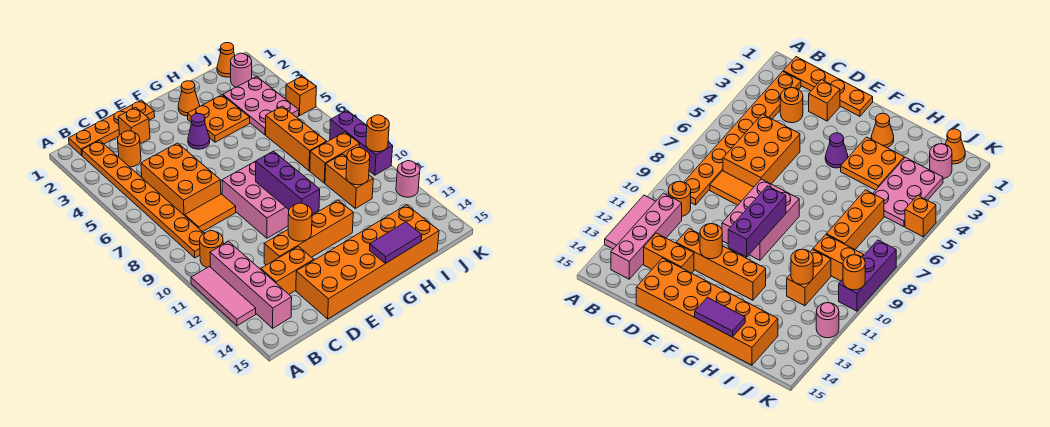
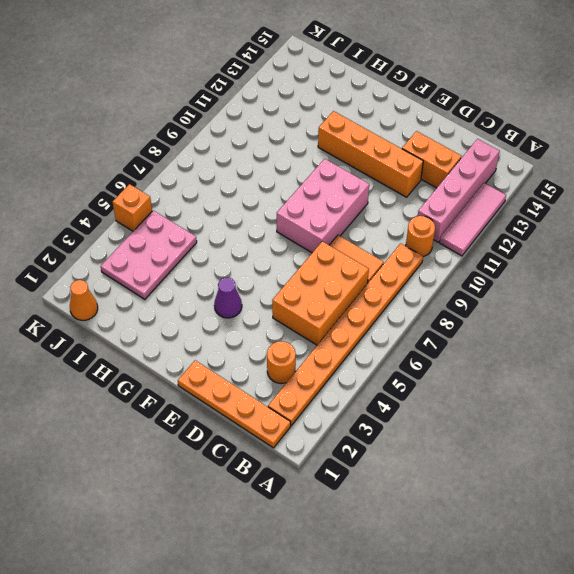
none -> orange brick D2 level 1
none -> orange brick D14:I15 level 1
none -> orange cone G2 level 1
none -> orange plate G3:H4 level 1

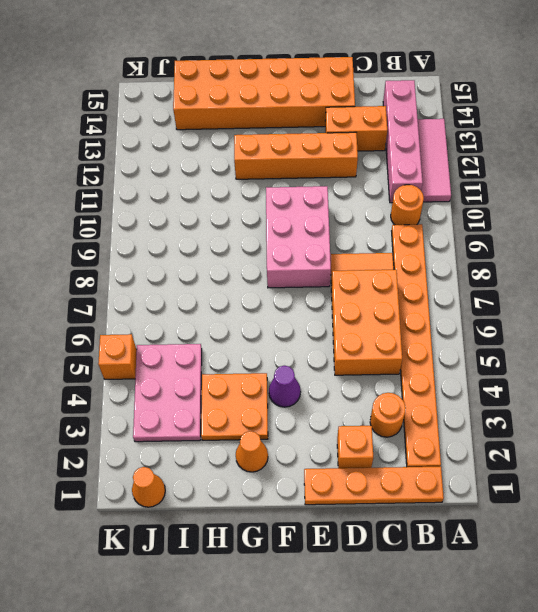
none -> orange brick I6:I8 level 1
none -> orange brick I9:J9 level 1
none -> orange brick I10:I11 level 1
none -> pink round brick J2 level 1

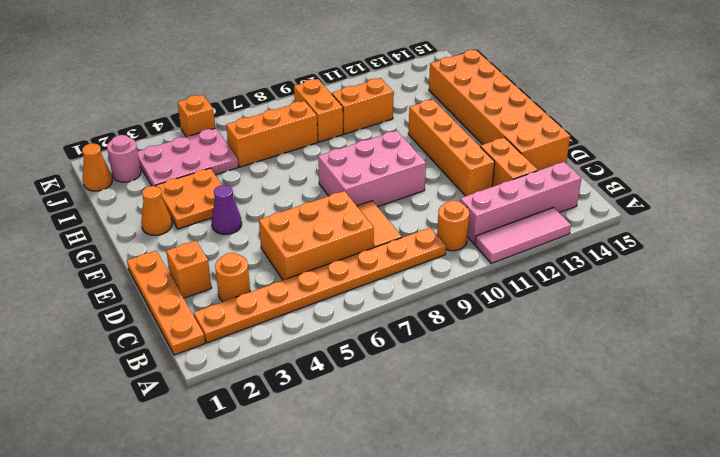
none -> purple brick K8:K10 level 1
none -> pink round brick K12 level 1
none -> orange round brick E12 level 2
none -> purple brick F9:F11 level 2

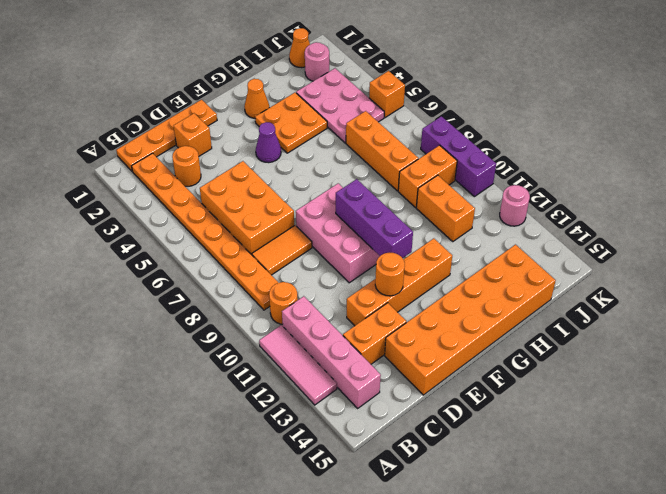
none -> purple tile G15:H15 level 2
none -> orange round brick I11 level 2
none -> orange round brick K10 level 2

